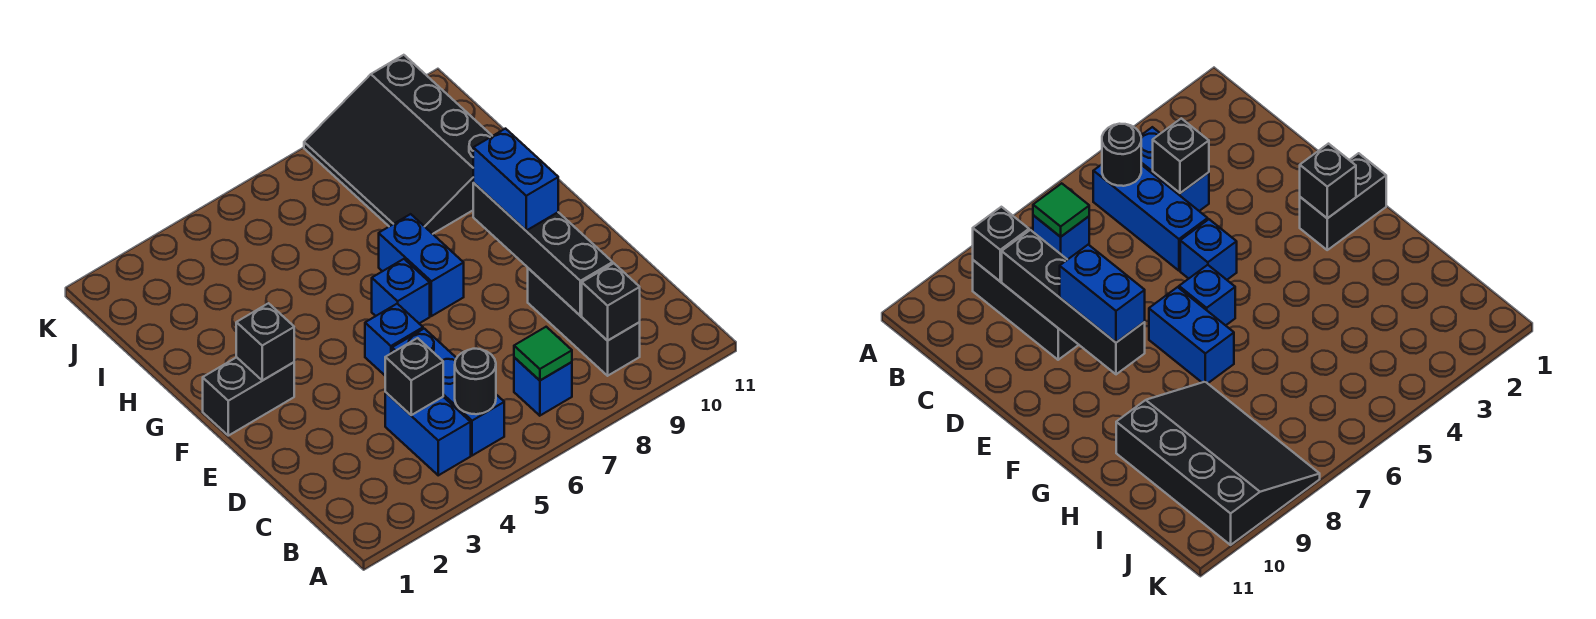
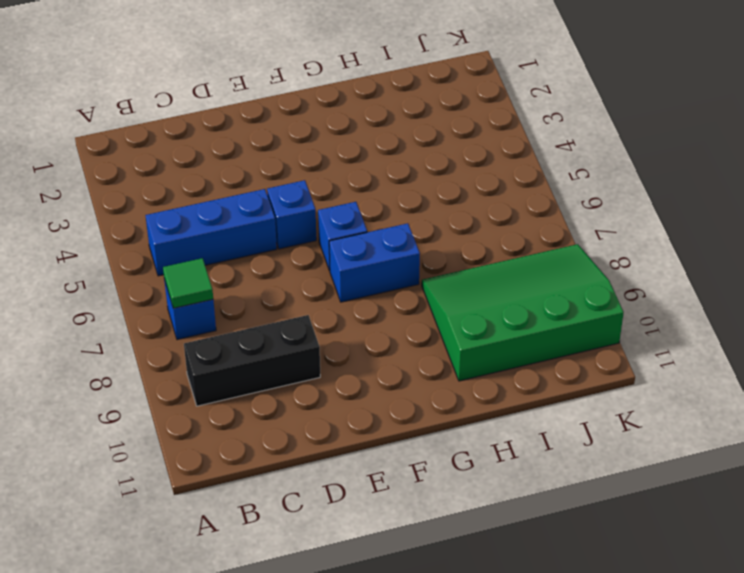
green slope H8:K10 level 1 top 10 -> black slope H8:K10 level 1 top 10
none -> blue brick B4:C4 level 1
none -> black brick F1:F2 level 1
none -> black round brick B5 level 2

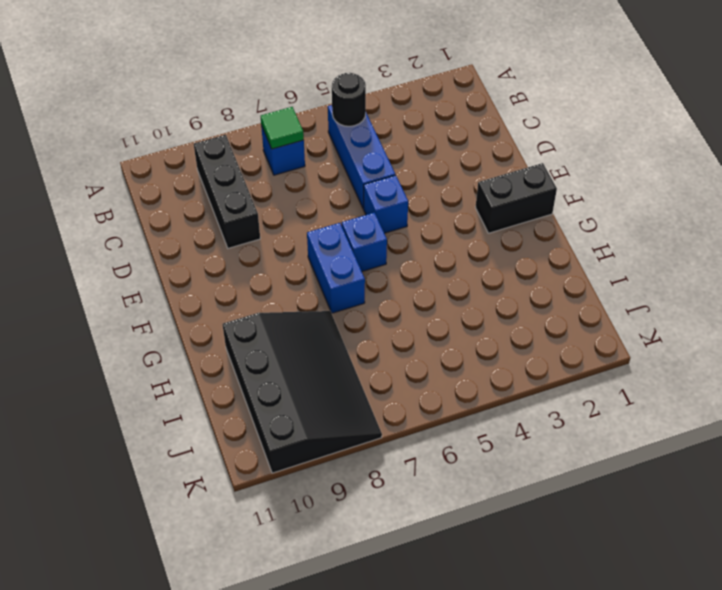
none -> blue brick B4:C4 level 1
none -> black brick B9 level 2
none -> black brick C4 level 2

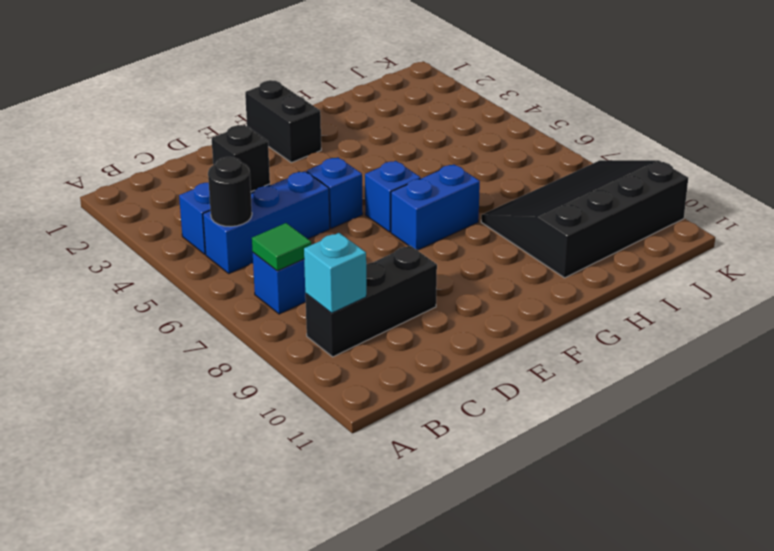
cyan brick B9 level 2 -> black brick B9 level 2
none -> black brick C9:F9 level 2
none -> black brick F2 level 2
none -> blue brick E9:F9 level 3

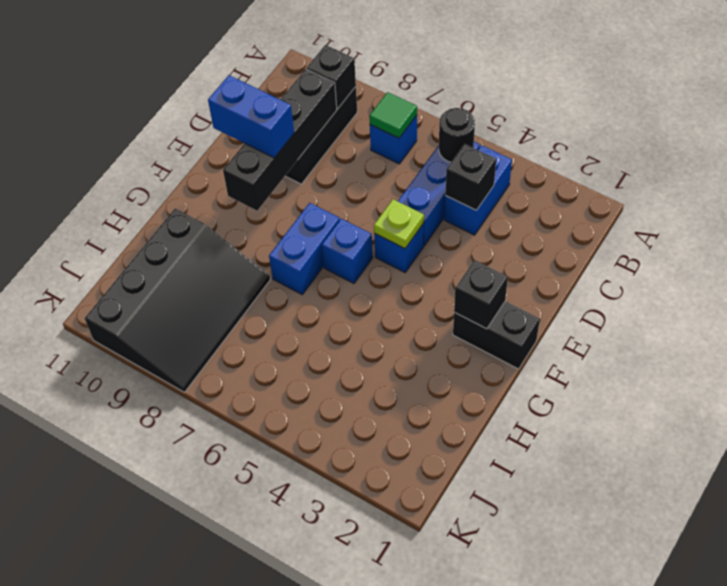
lime plate E5 level 2 -> none
blue brick E9:E10 level 3 -> blue brick E9:F9 level 3

